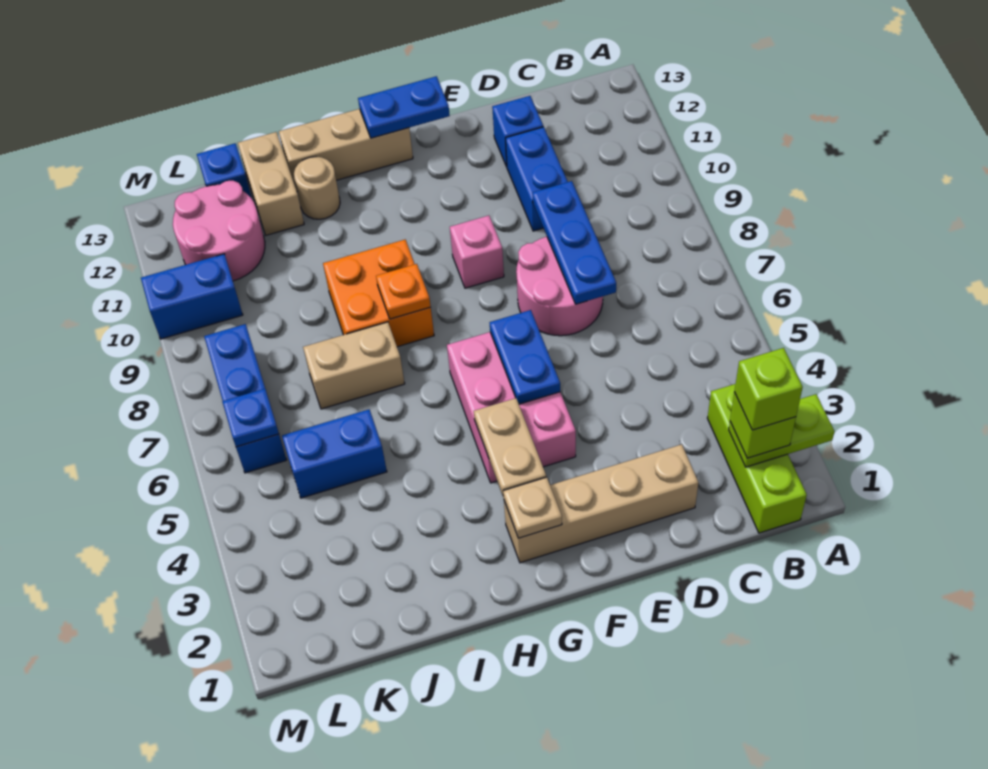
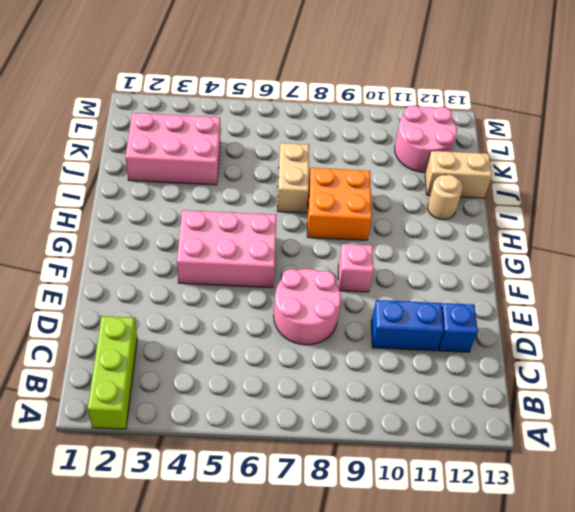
lime brick A2:C2 level 1 -> lime brick B1:B3 level 1
pink brick J2:K4 level 1 -> none
none -> tan brick D2:G2 level 1
none -> tan brick G13:I13 level 1
none -> blue brick J5:K5 level 1

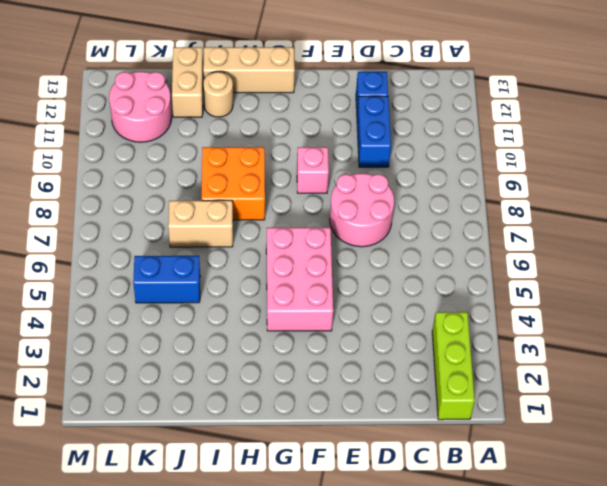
none -> tan brick D2:G2 level 1
none -> blue brick K13 level 1
none -> blue brick L6:L8 level 1

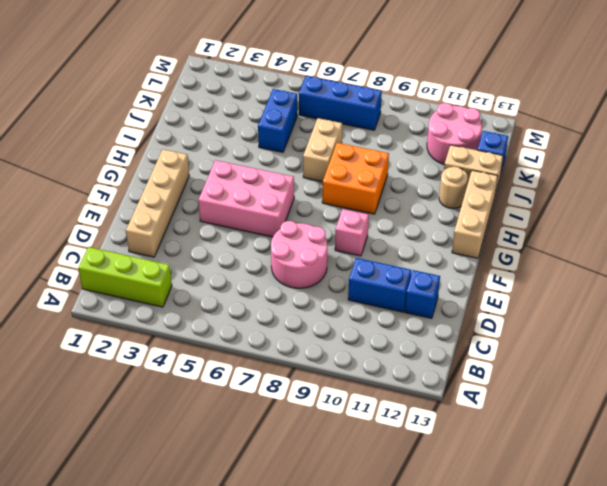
none -> blue brick L10:M10 level 1
none -> lime plate A2:B2 level 2
none -> blue plate D7:D9 level 2

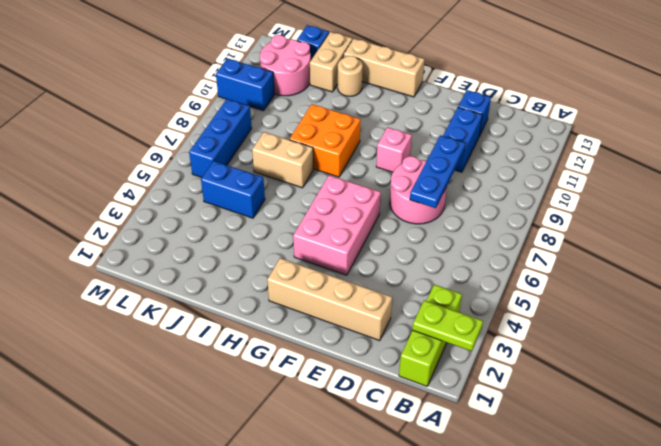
none -> blue plate F5:F6 level 2
none -> blue plate F13:G13 level 2
none -> tan plate G2 level 2

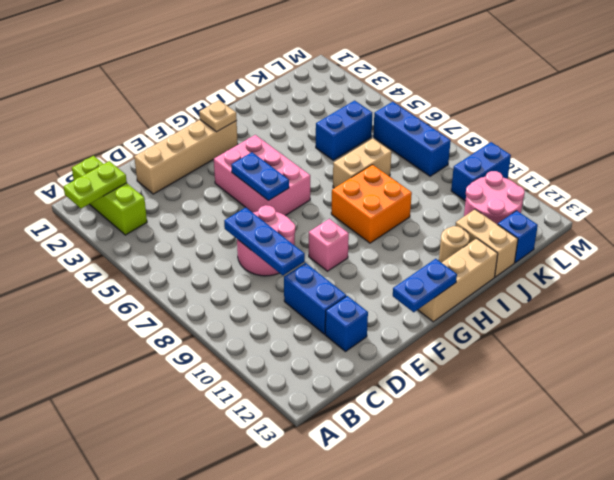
none -> tan plate G3:G4 level 2
none -> orange plate H8 level 2
none -> blue plate L6 level 2

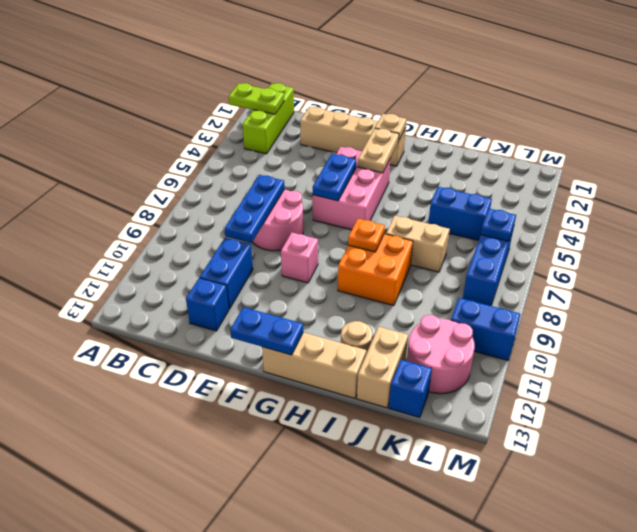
none -> lime brick B2 level 3
none -> lime brick B2 level 4

